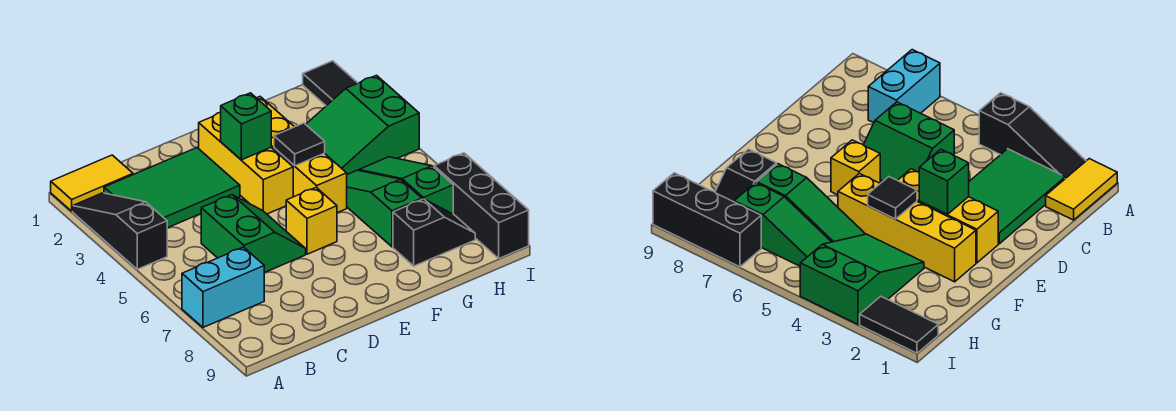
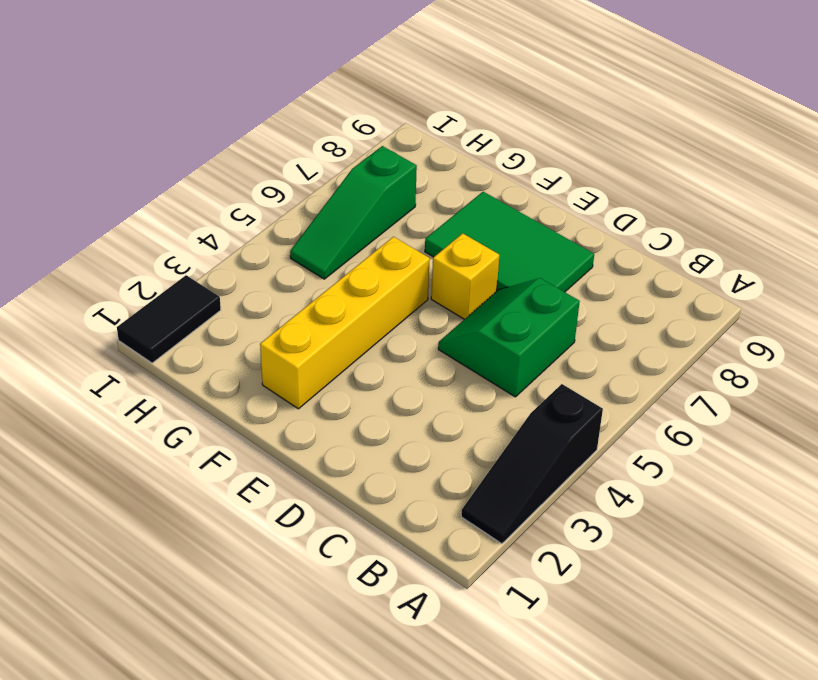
green tile D7:F8 level 1 -> green tile B2:D3 level 1
none -> yellow tile A1:B1 level 1
none -> cyan brick A7:B7 level 1
none -> yellow brick E2:E4 level 1

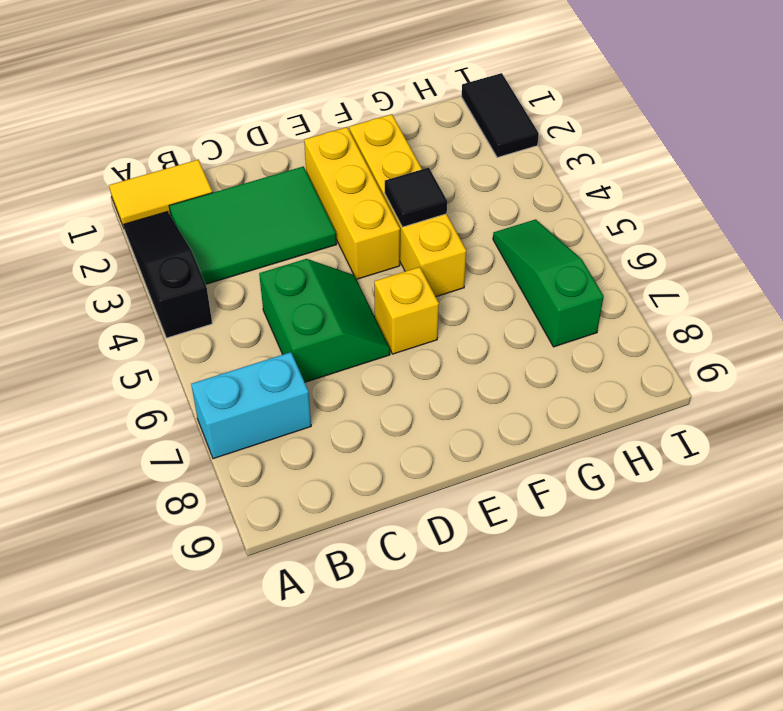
none -> green slope G3:I4 level 1 top I
none -> green slope G5:G7 level 1 top 7
none -> black slope G8:H8 level 1 top G

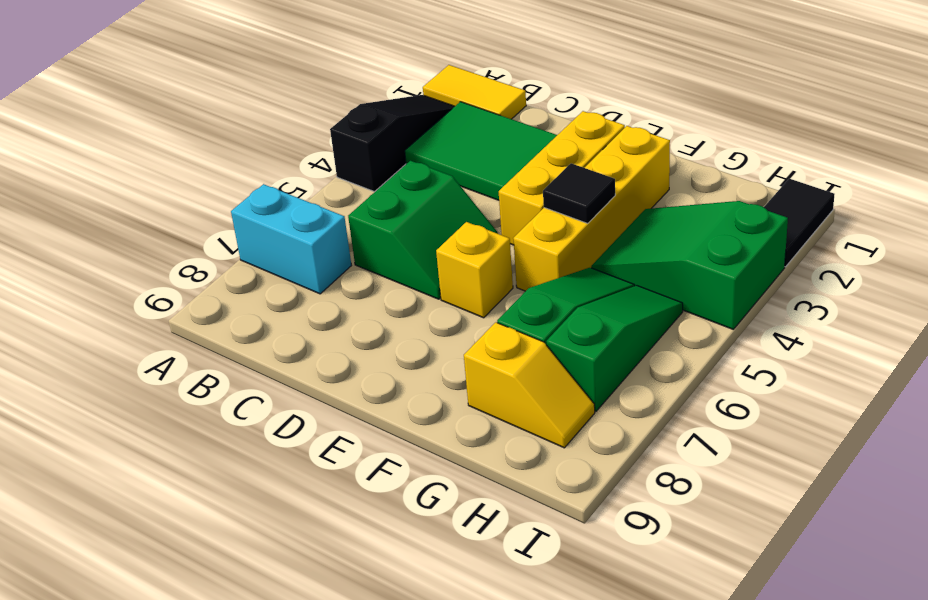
yellow slope G8:H8 level 1 top G -> black slope G8:H8 level 1 top G
none -> black brick I7:I9 level 1
none -> green brick E3 level 2

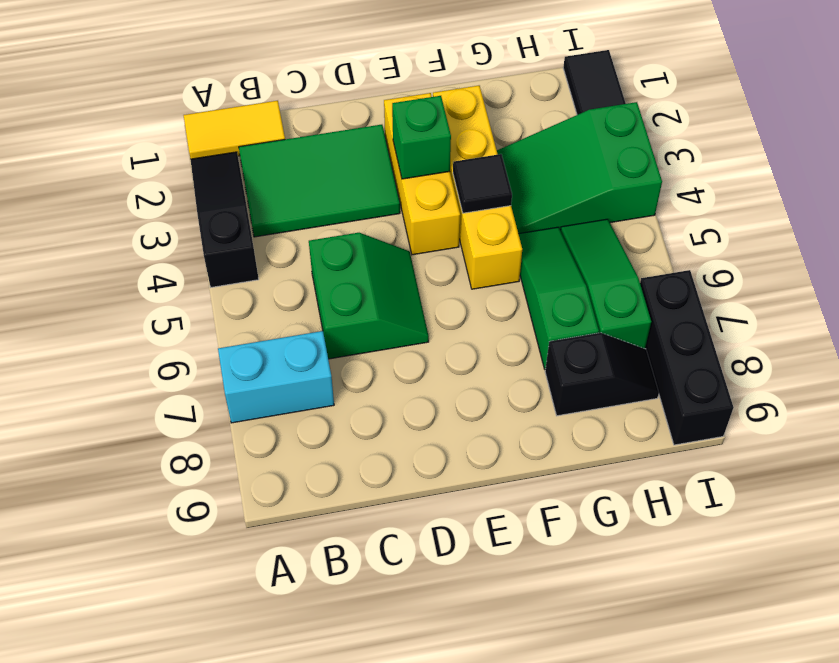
none -> yellow brick E6 level 1

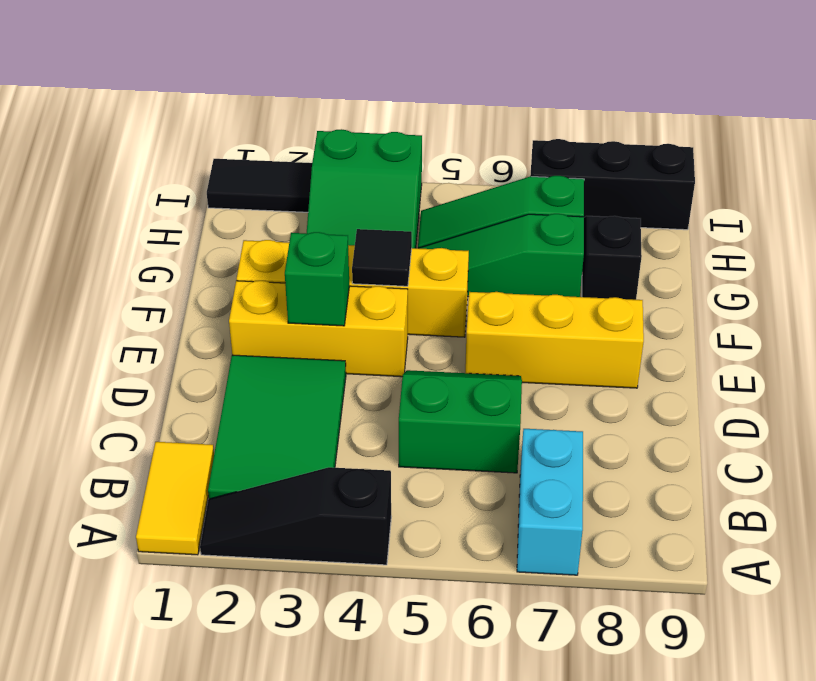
yellow brick E6:E8 level 1 -> yellow brick E6 level 1

